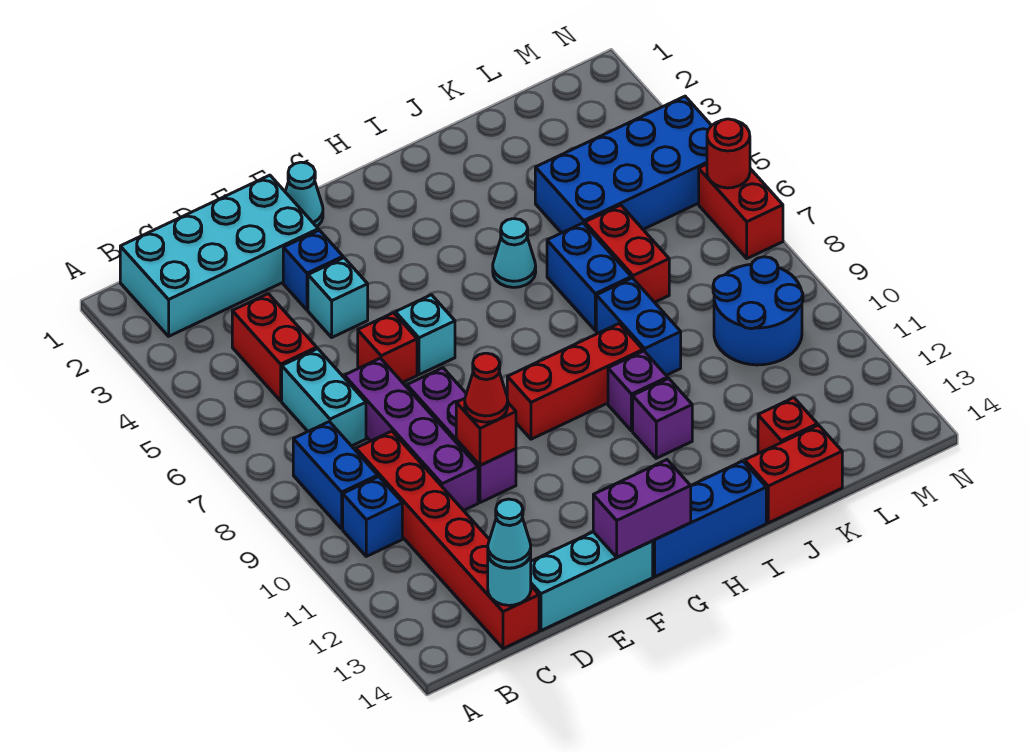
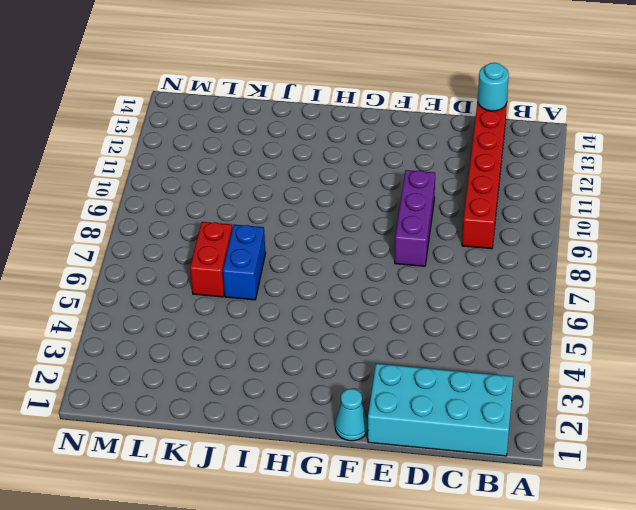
none -> blue brick B8:B9 level 1
none -> blue brick B10 level 1
none -> red brick C4:C5 level 1
none -> cyan brick C6:C7 level 1

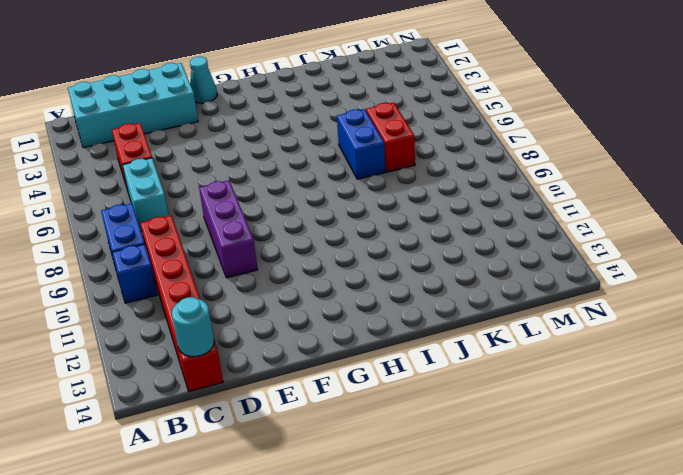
none -> purple brick D7:D10 level 1
none -> cyan brick D14:F14 level 1
none -> blue brick E3 level 1
none -> cyan brick E4 level 1

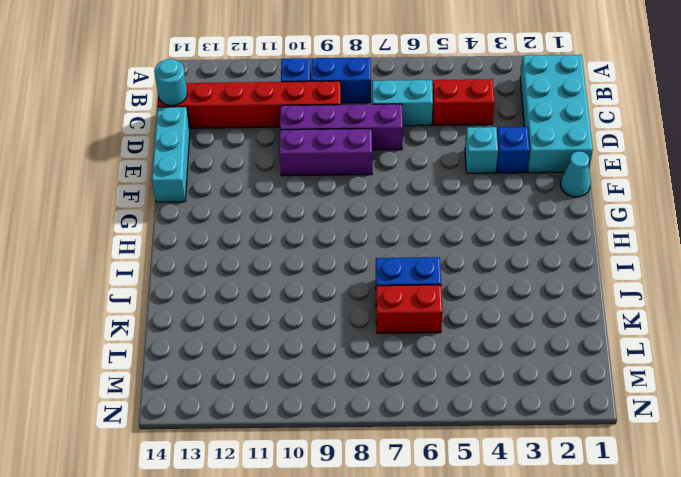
none -> red brick E6 level 1
none -> cyan brick F6 level 1
none -> red brick G9:I9 level 1
none -> blue brick G14:I14 level 1

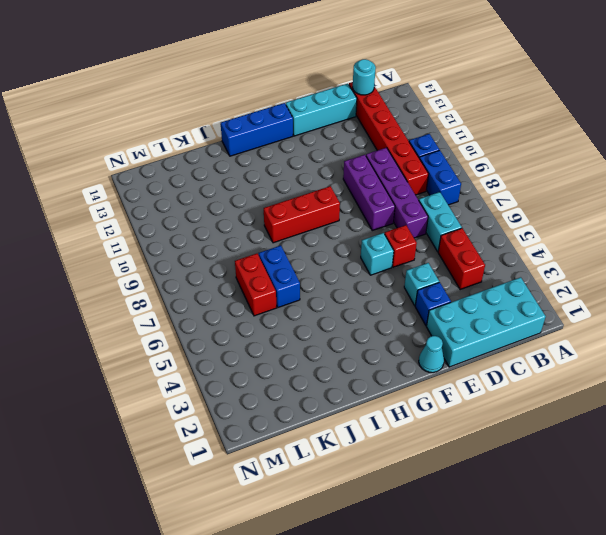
none -> cyan cone I5 level 1
none -> purple brick I10 level 1
none -> purple brick I11 level 1
none -> blue brick J8:J9 level 1

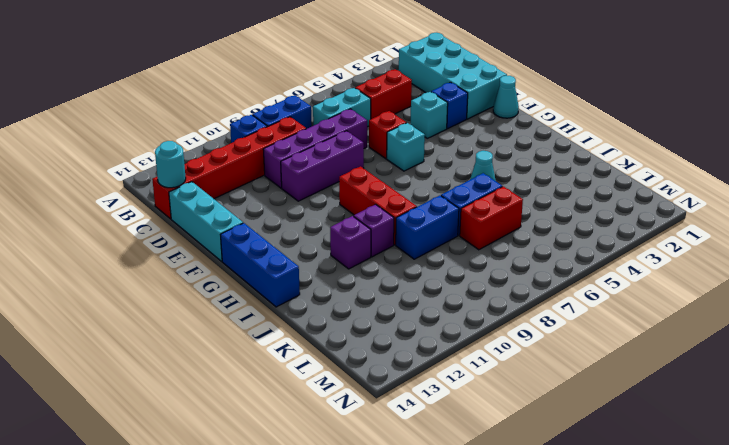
none -> red brick J14:K14 level 1
none -> blue brick K4:N5 level 1
none -> red brick K13 level 1
none -> blue round brick L9:M10 level 1

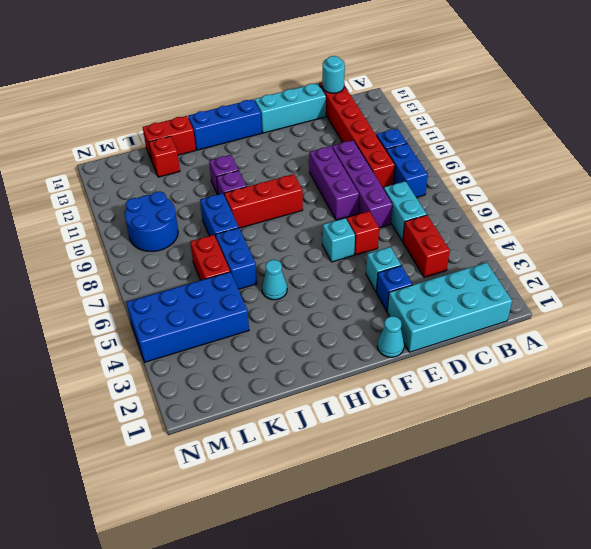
none -> red brick N6:N7 level 1
none -> red brick E10 level 2
none -> purple brick F14:G14 level 2
none -> red round brick N6 level 2

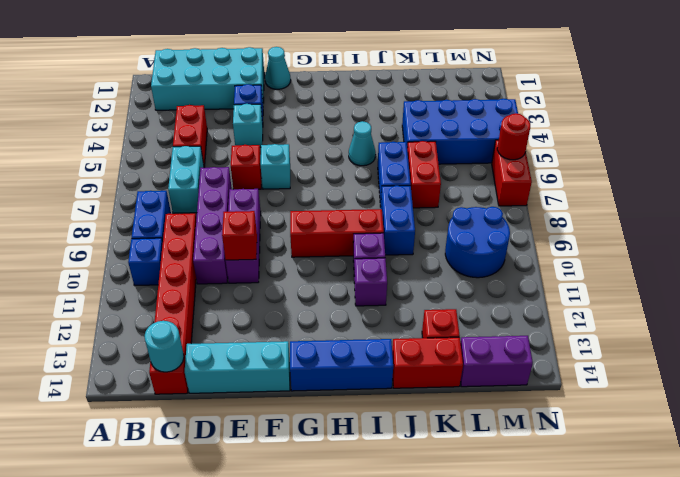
purple brick L14:M14 level 1 -> purple brick F14:G14 level 2
none -> cyan cone C14 level 3
none -> red cone E10 level 3

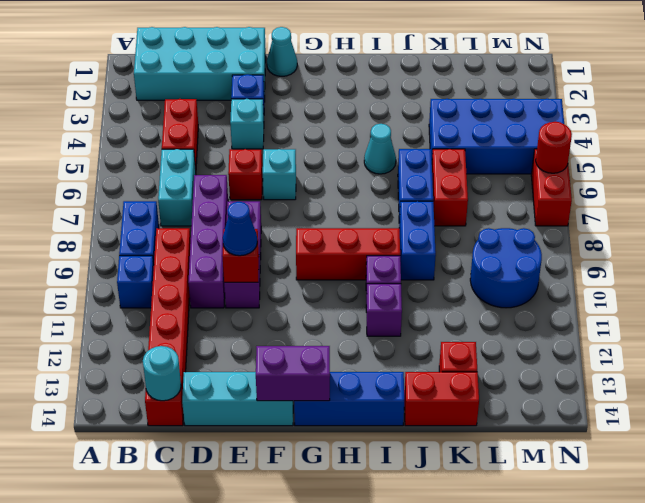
blue cone E10 level 3 -> red cone E10 level 3
none -> cyan cone C14 level 3

